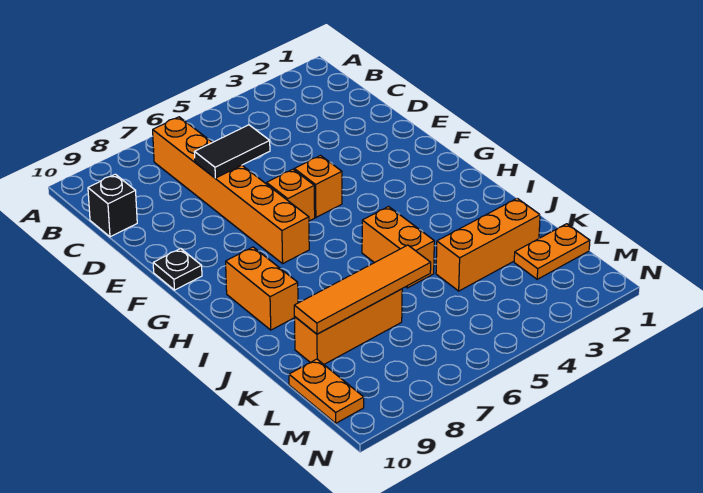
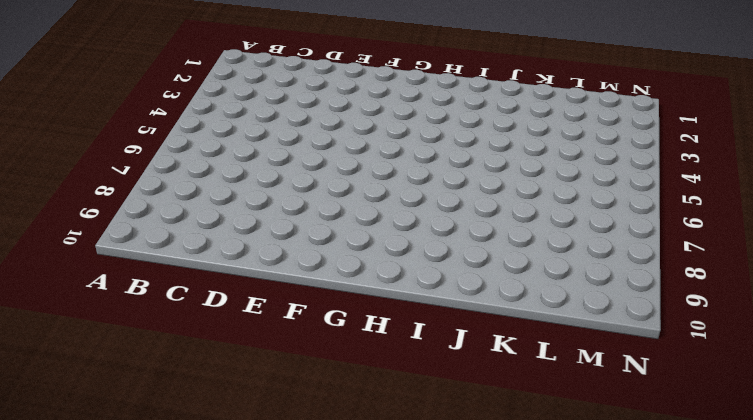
none -> orange brick B7:G7 level 1
none -> black brick C10 level 1
none -> orange brick F5 level 1

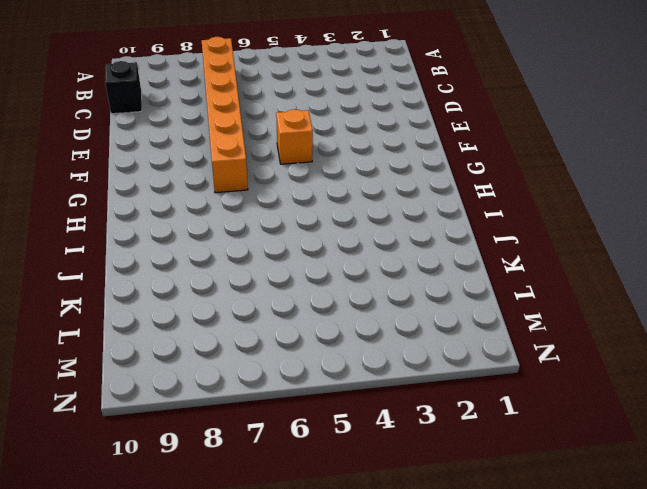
none -> orange brick F6 level 1
none -> black plate F10 level 1
none -> orange brick H9:I9 level 1

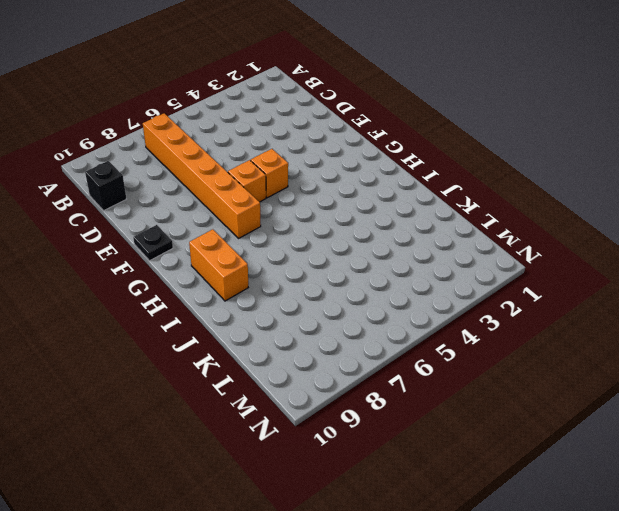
none -> orange brick I5:J5 level 1
none -> orange brick K2:K4 level 1
none -> orange brick K7:K9 level 1

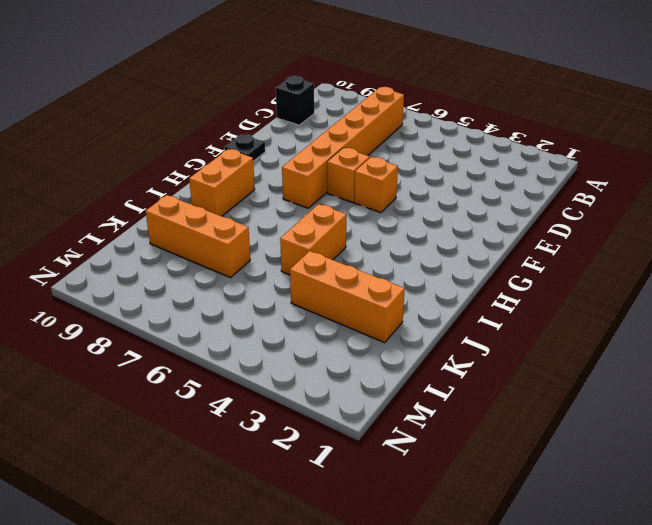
none -> orange plate L1:L2 level 1
none -> orange plate L10:M10 level 1
none -> black tile D6:D7 level 2

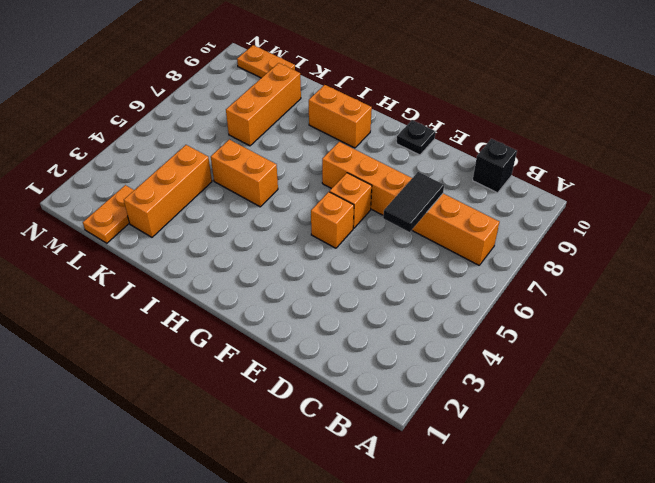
none -> orange tile K6:K9 level 2

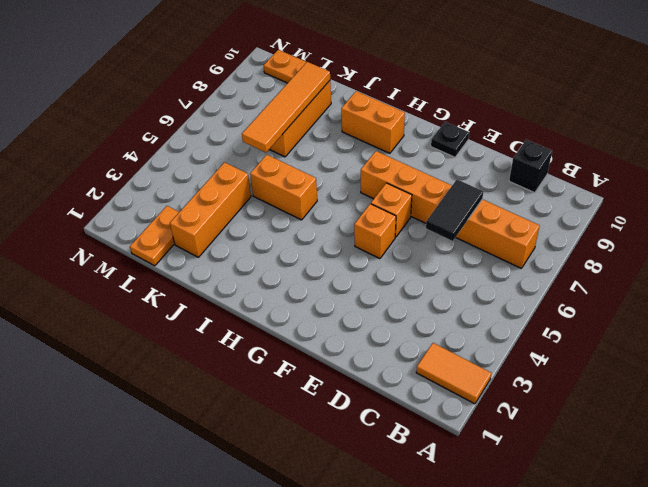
orange tile A2:B2 level 1 -> none

